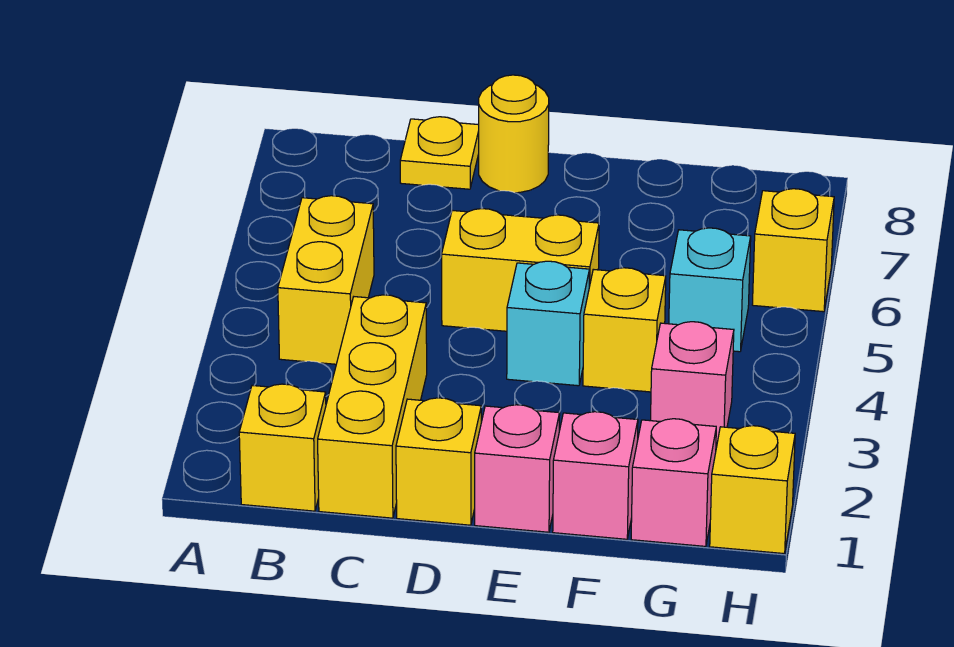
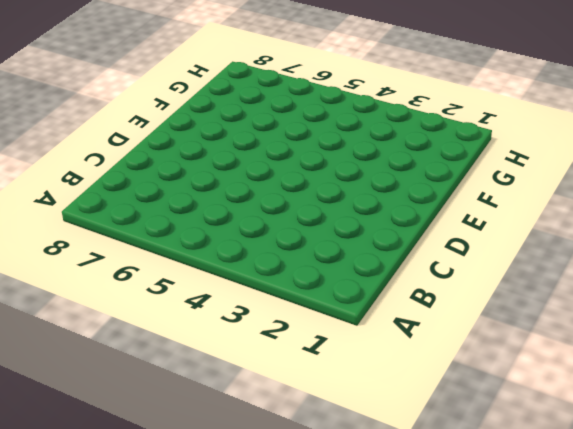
none -> yellow brick B1 level 1
none -> yellow brick B4:B5 level 1
none -> yellow brick C1:C3 level 1

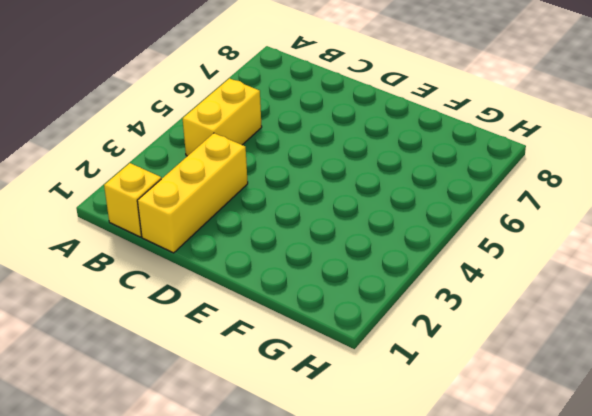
none -> yellow plate C8 level 1
none -> yellow brick D1 level 1
none -> yellow brick D5:E5 level 1

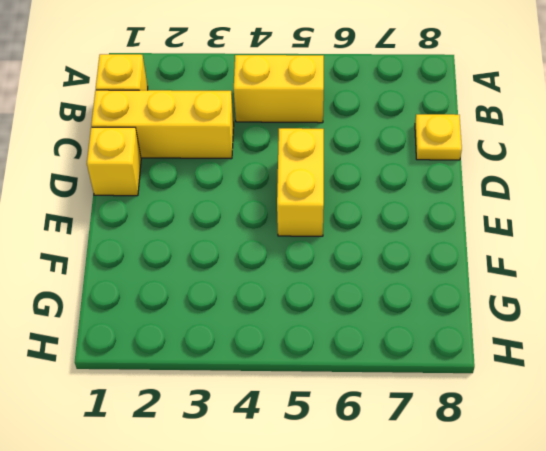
none -> yellow round brick D8 level 1
none -> pink brick E1 level 1
none -> cyan brick E4 level 1

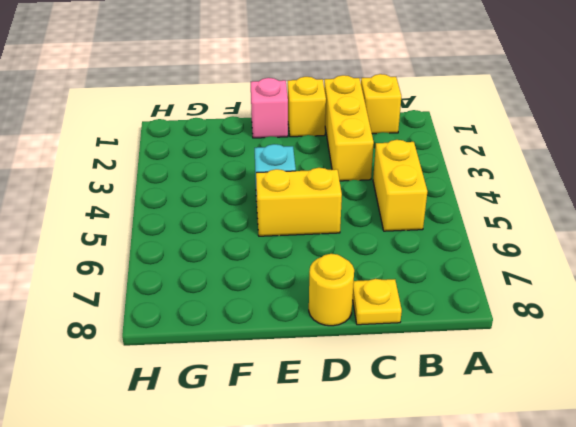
none -> pink brick F1 level 1
none -> yellow brick F4 level 1
none -> pink brick G1 level 1

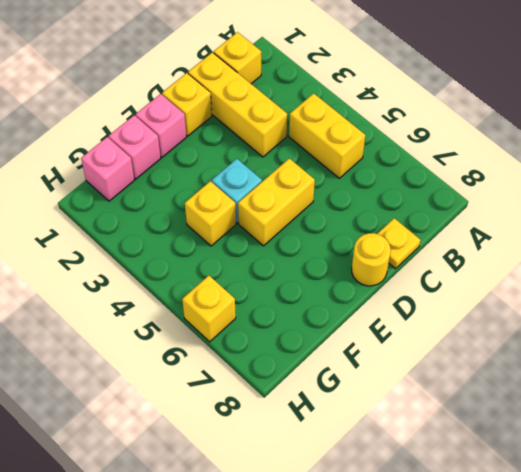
none -> pink brick G3 level 1
none -> cyan brick G5 level 1
none -> yellow brick H1 level 1

